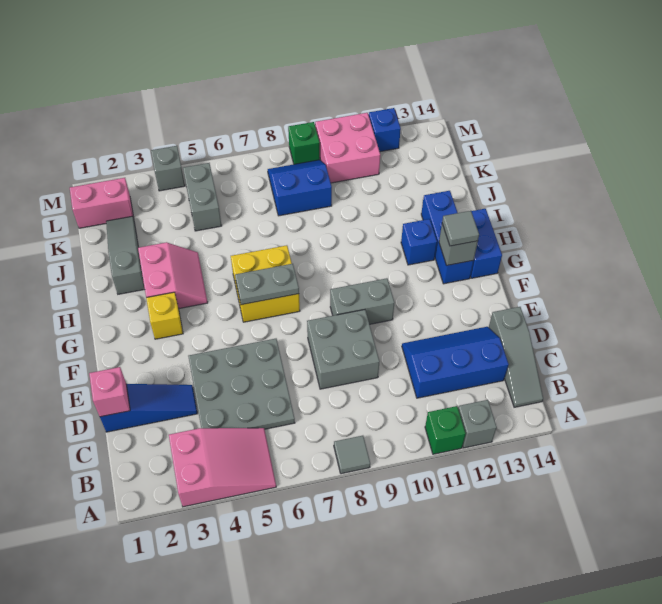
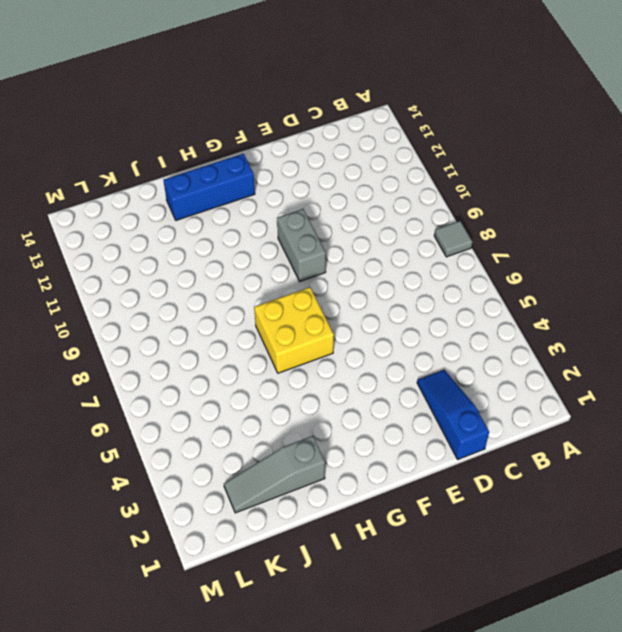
none -> pink slope A3:B5 level 1 top 3
none -> green brick A11 level 1
none -> grey brick A12 level 1

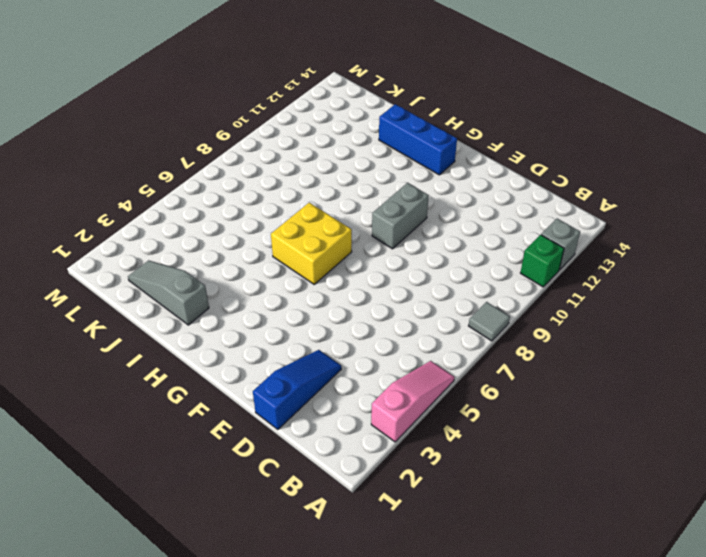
pink slope A3:A5 level 1 top 3 -> pink slope A3:B5 level 1 top 3
none -> grey slope B14:D14 level 1 top D
none -> grey plate C4:E6 level 1
none -> blue slope C11:D13 level 1 top C

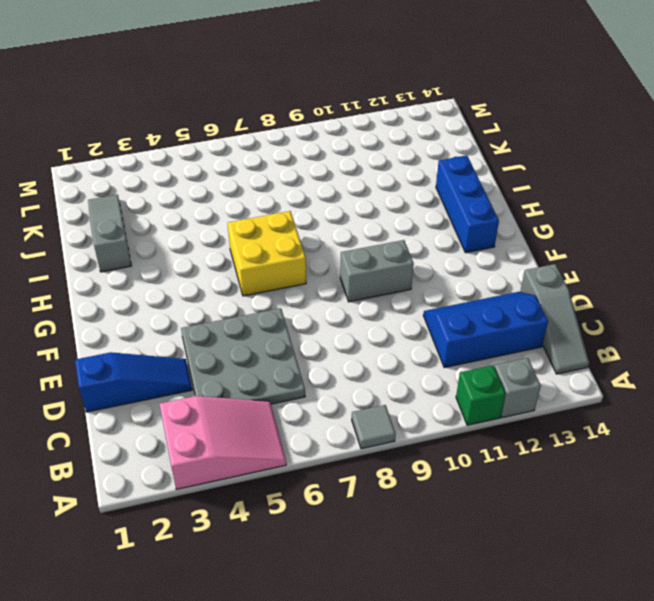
none -> grey brick D8:E9 level 1
none -> yellow brick G3 level 1
none -> blue brick G14:H14 level 1

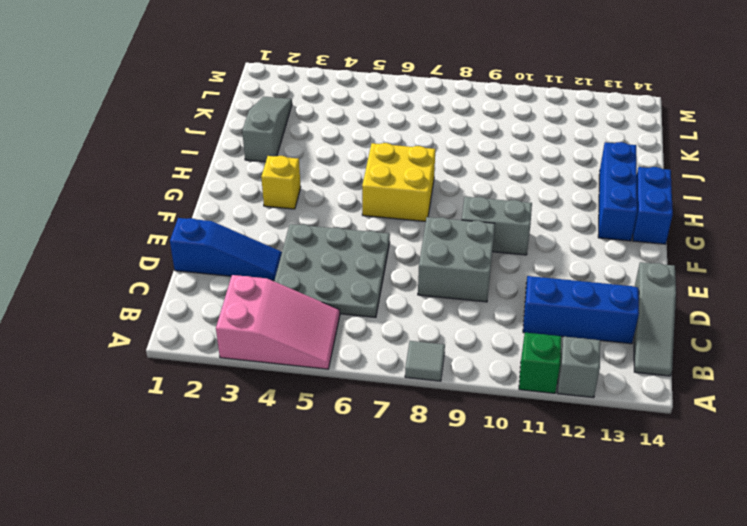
none -> pink slope H3:I4 level 1 top 3
none -> blue brick H12 level 1
none -> grey brick K5:L5 level 1

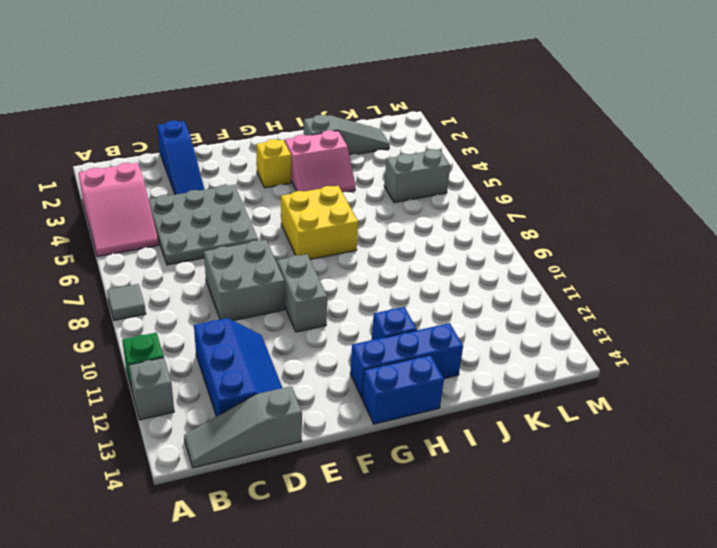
none -> blue slope K8:L9 level 1 top K
none -> pink brick L1:L2 level 1
none -> pink brick L10:M11 level 1

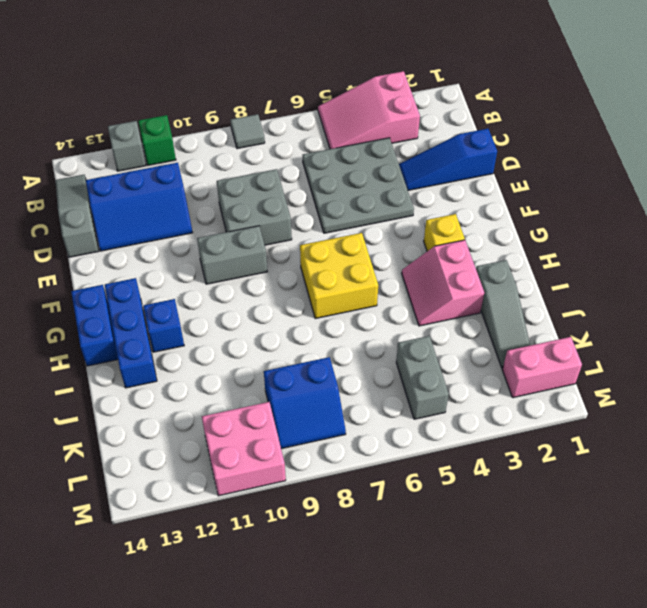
none -> grey brick M4 level 1
none -> green brick M9 level 1
none -> blue brick M12 level 1

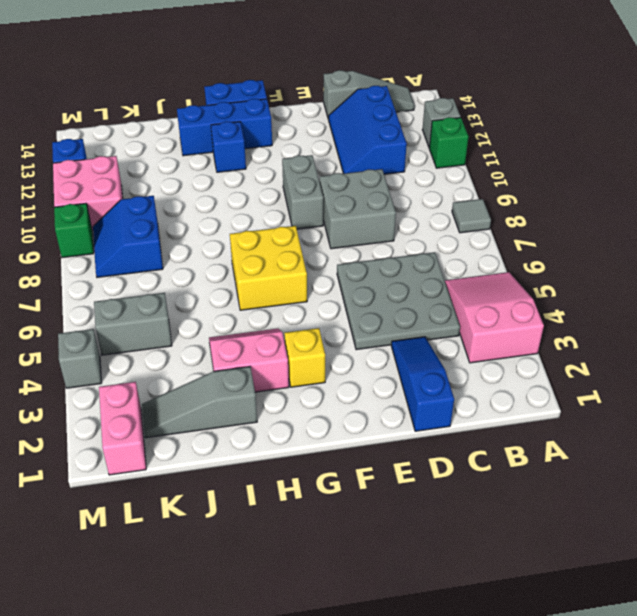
none -> pink brick D1 level 2
none -> grey plate G6:G7 level 2
none -> grey brick G13 level 2

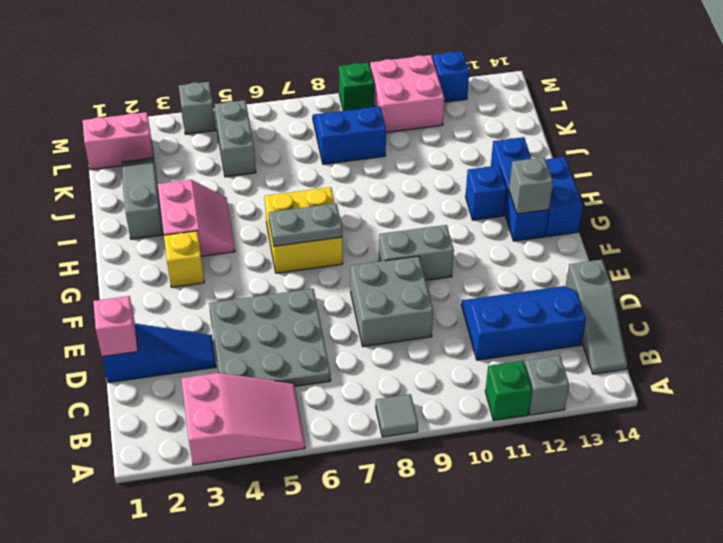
none -> grey tile G13 level 3

